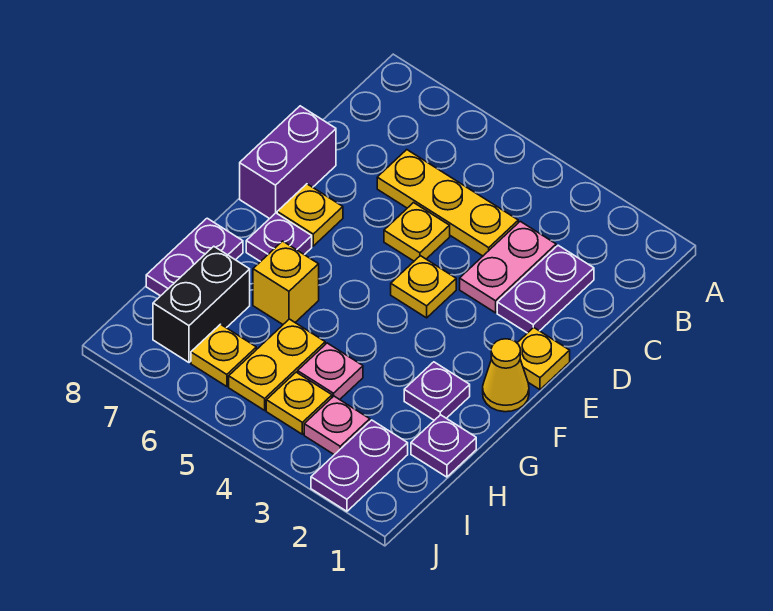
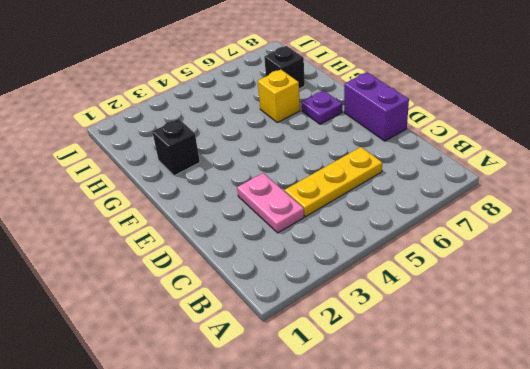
black brick G2 level 1 -> purple plate G2 level 1
black brick H7 level 1 -> black brick H7:I7 level 1
none -> purple plate C2:D2 level 1
none -> yellow plate D5 level 1
none -> yellow plate E1 level 1

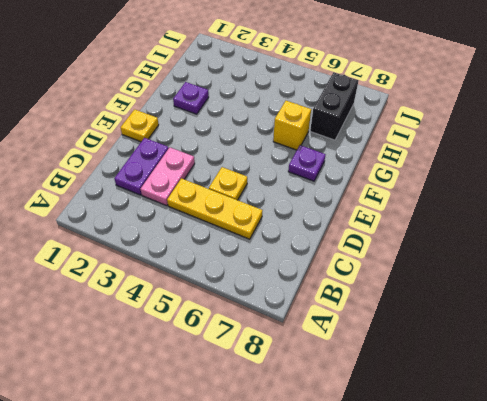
none -> purple brick D8:E8 level 1
none -> yellow plate E4 level 1
none -> yellow plate E7 level 1

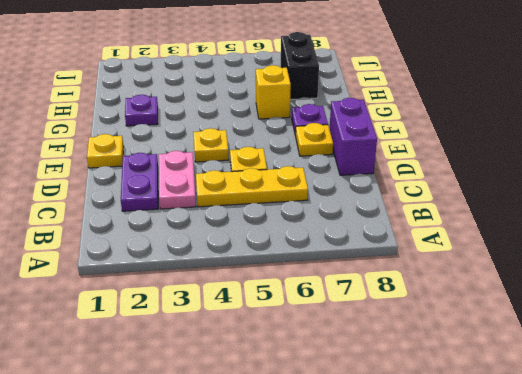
none -> yellow cone F1 level 1
none -> purple plate G8:H8 level 1
none -> purple plate H1 level 1

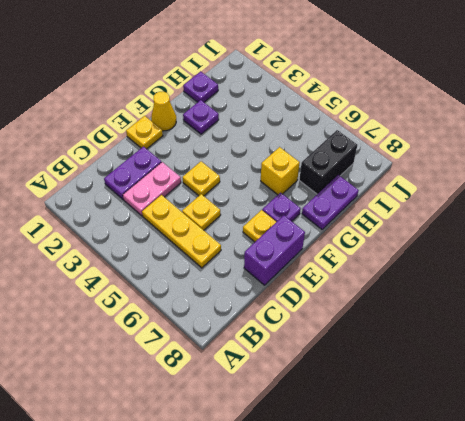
none -> pink plate H4 level 1
none -> yellow plate H5:I5 level 1
none -> purple plate I2:J2 level 1

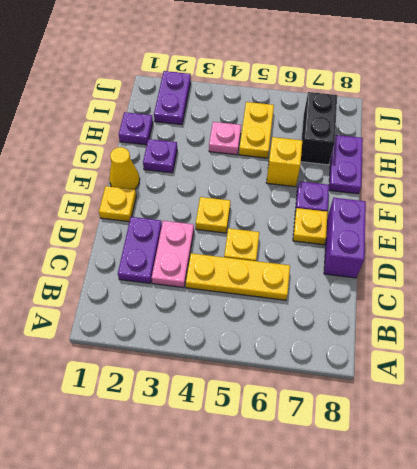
none -> pink plate I3 level 1
none -> yellow plate I4 level 1
none -> yellow plate I6 level 1

